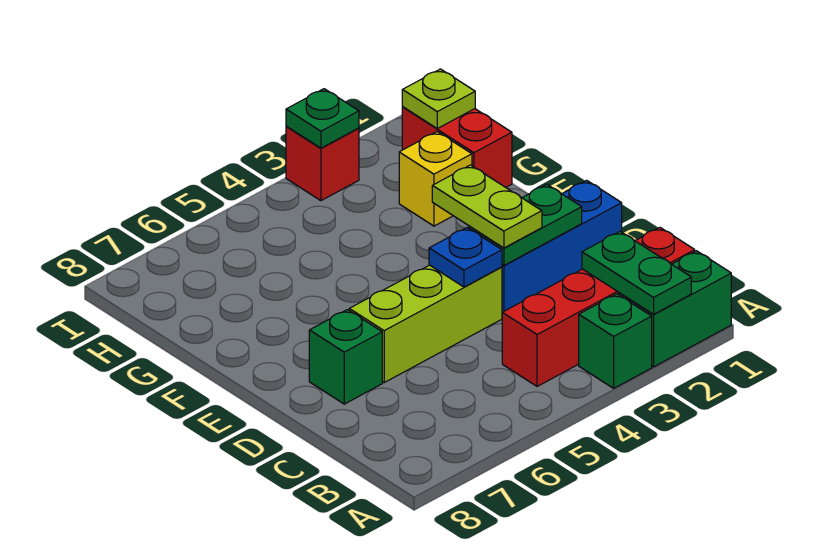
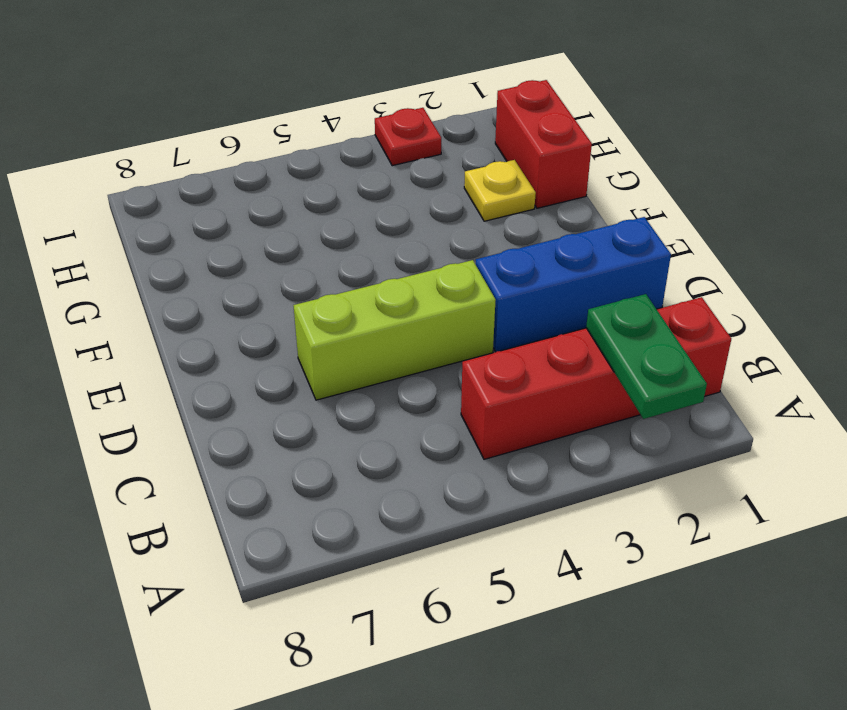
yellow plate G2 level 1 -> yellow brick G2 level 1
red plate I3 level 1 -> red brick I3 level 1
none -> green brick A1:A2 level 1
none -> green brick A3 level 1
none -> green brick D7 level 1

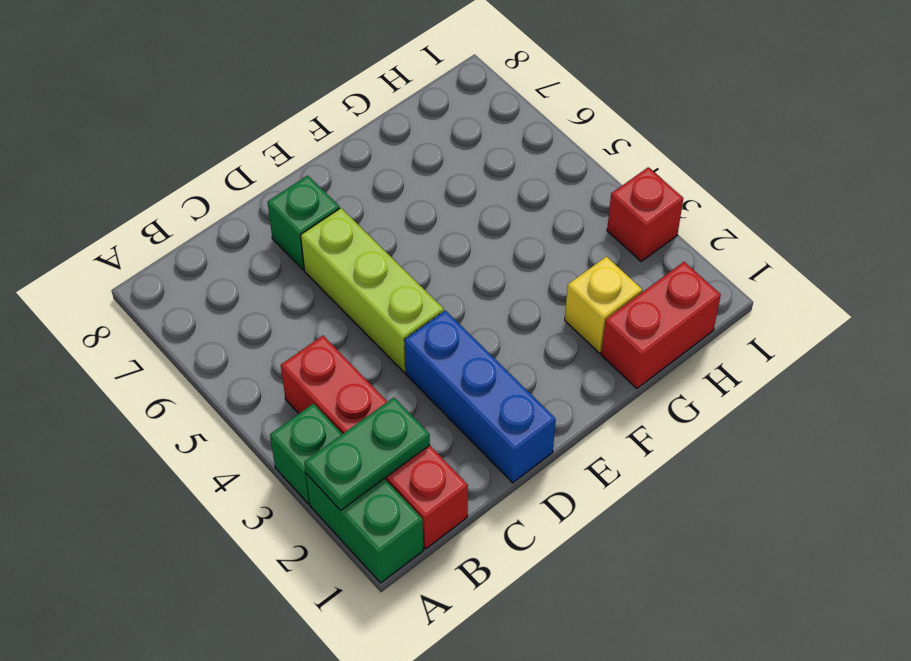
none -> green plate D2:D3 level 2
none -> blue plate D4 level 2
none -> lime plate H1 level 2

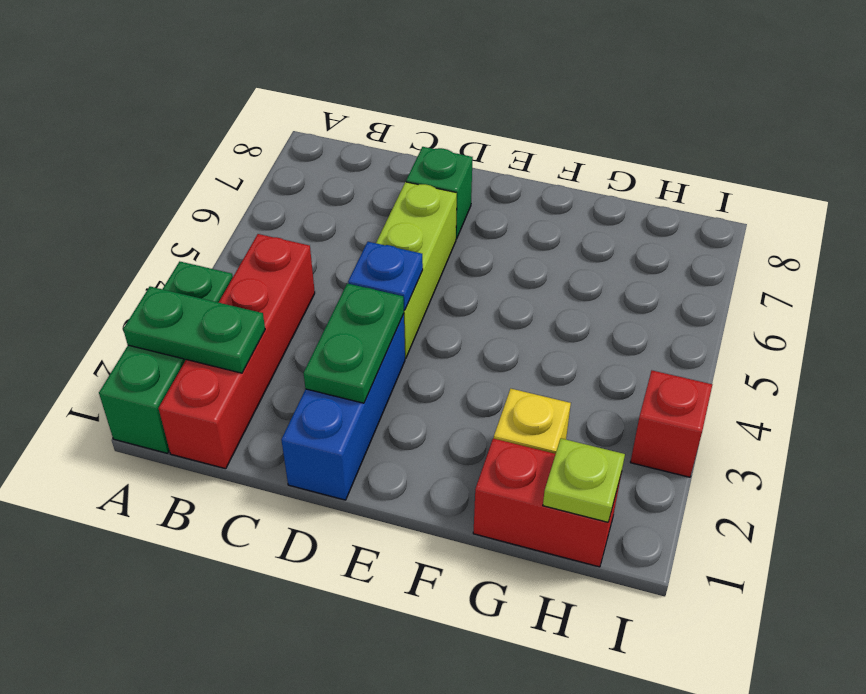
none -> green plate I3 level 2
none -> lime plate D3:E3 level 3

